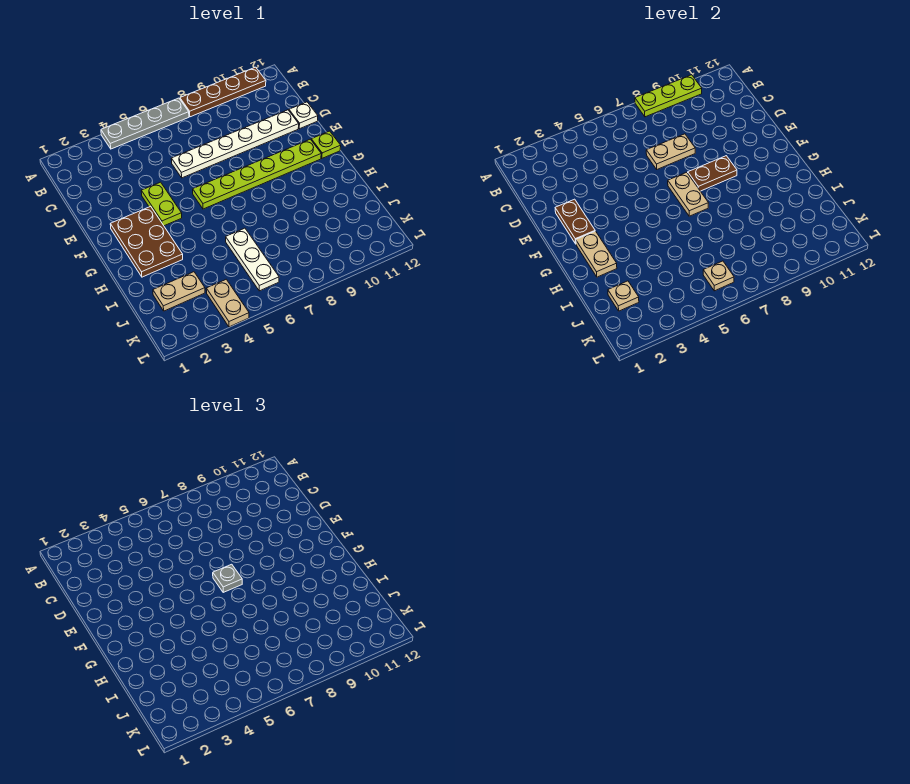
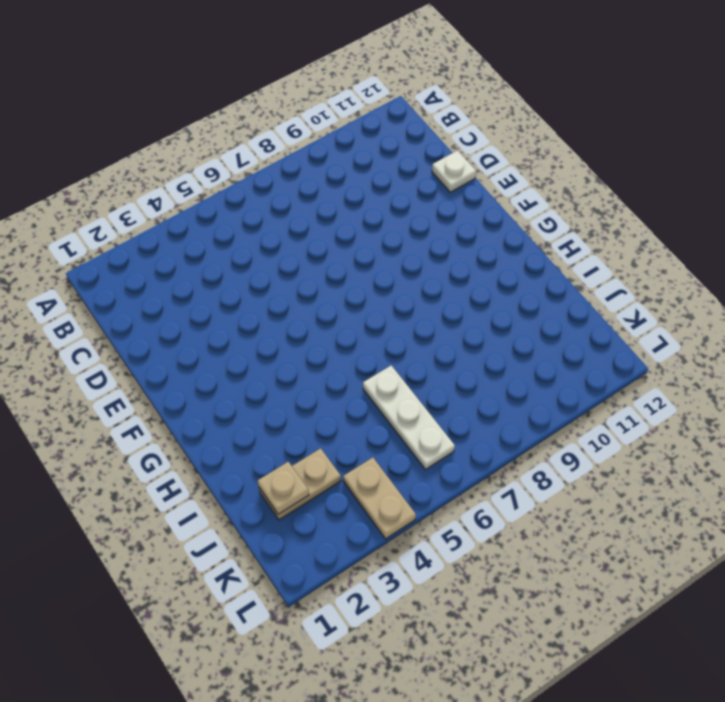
none -> grey plate A4:A7 level 1
none -> brown plate A8:A11 level 1
none -> white plate D6:D11 level 1

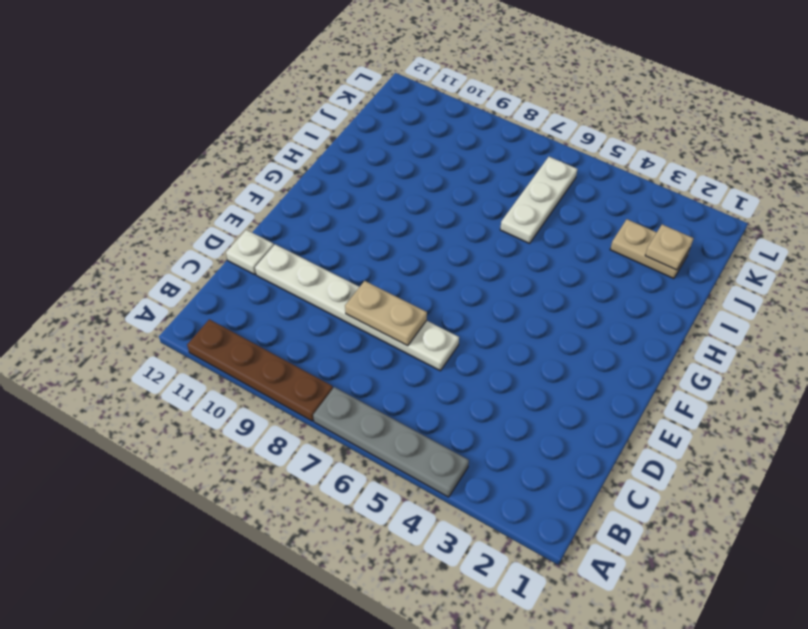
none -> lime plate E4:F4 level 1
none -> brown plate F2:H3 level 1
none -> lime plate F6:F11 level 1

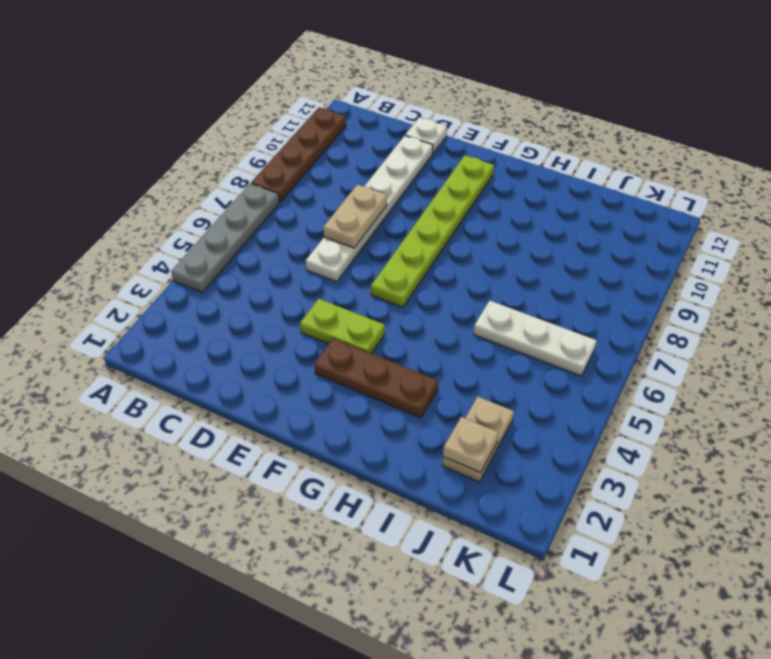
brown plate F3:H3 level 1 -> brown plate F2:H3 level 1
none -> lime plate F12 level 1
none -> tan plate K4:L4 level 1
none -> lime plate A8:A10 level 2

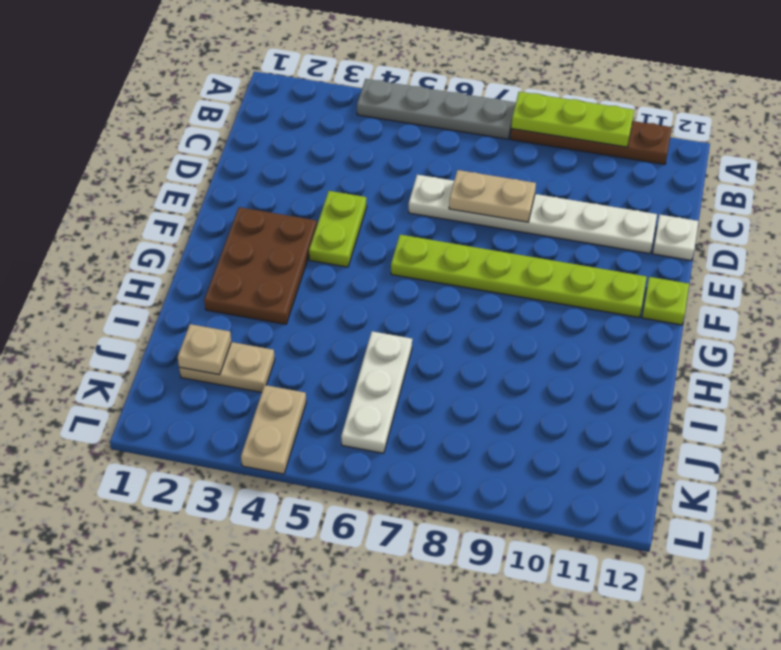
none -> brown plate E2:F2 level 2
none -> tan plate F7:G7 level 2
none -> brown plate F8:F9 level 2

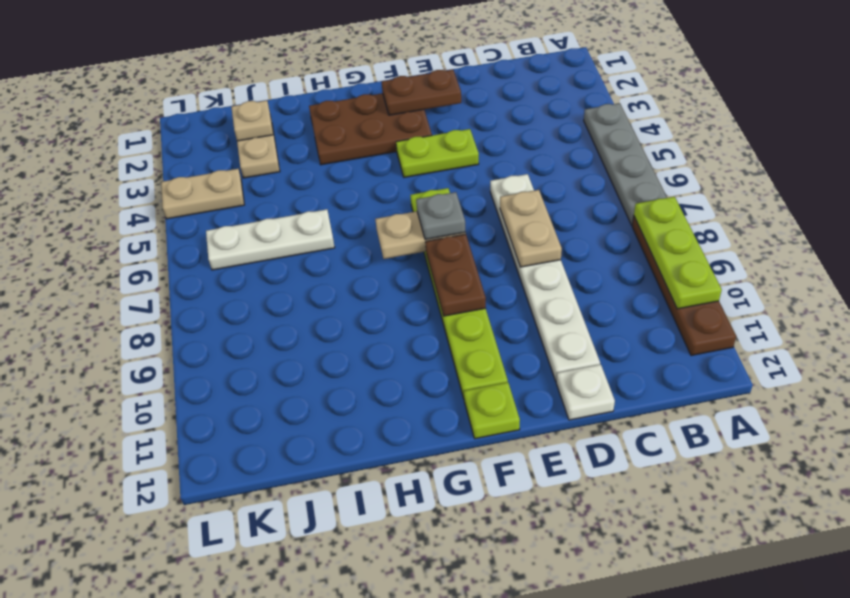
none -> tan plate G2:H2 level 2
none -> tan plate K6 level 2

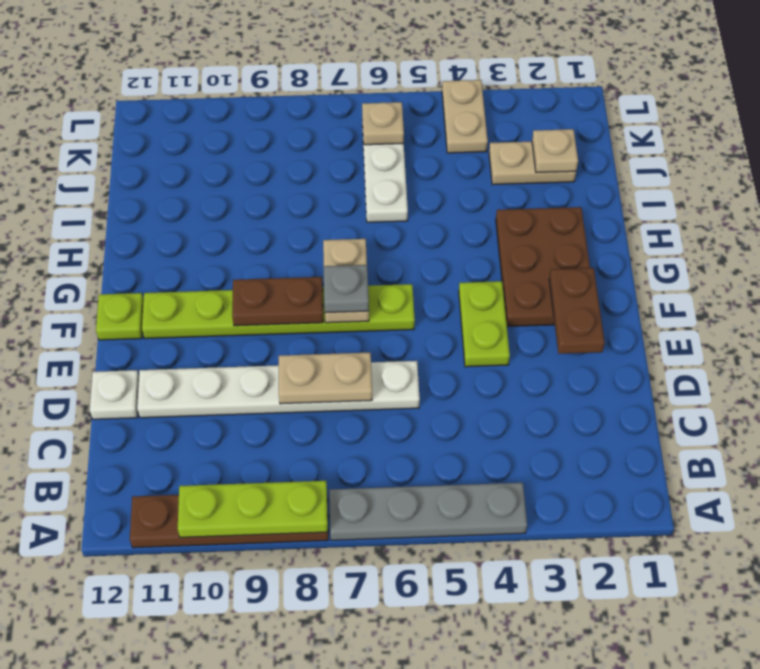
none -> tan plate G2:H2 level 2

